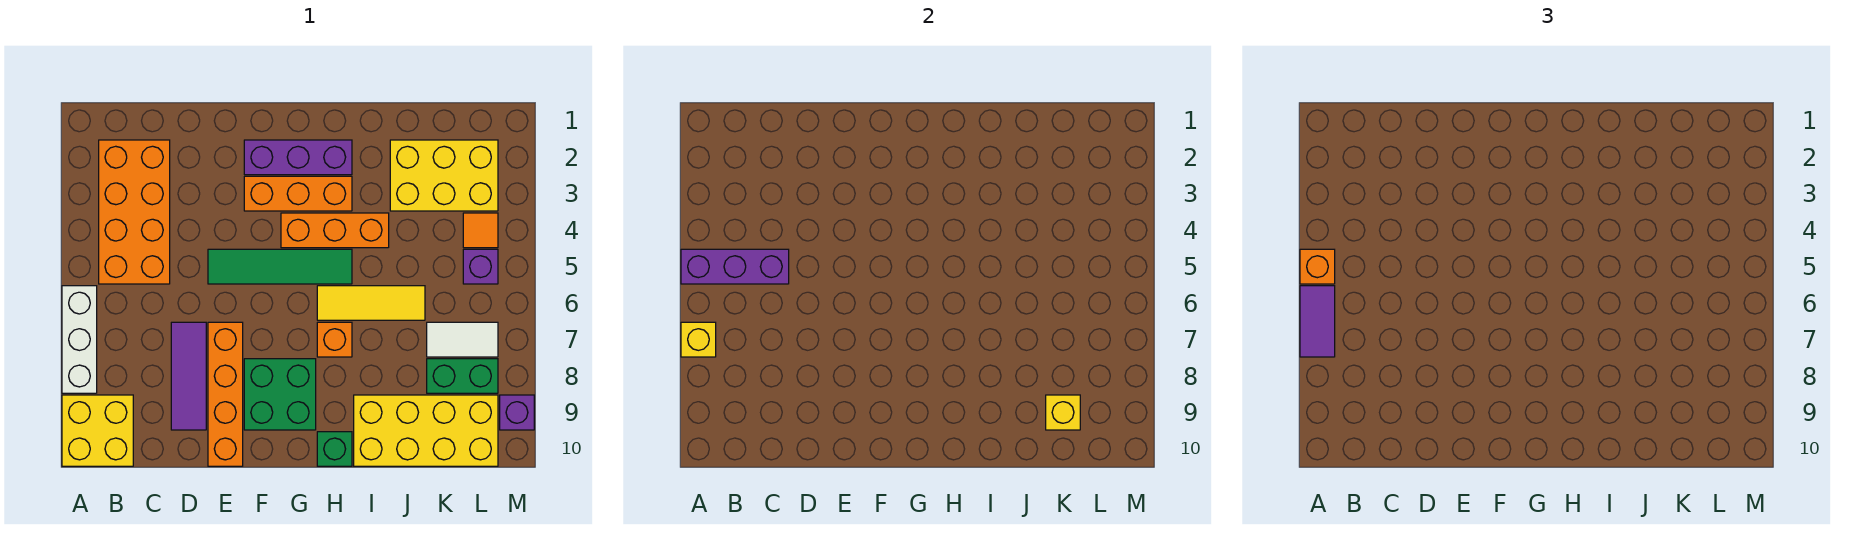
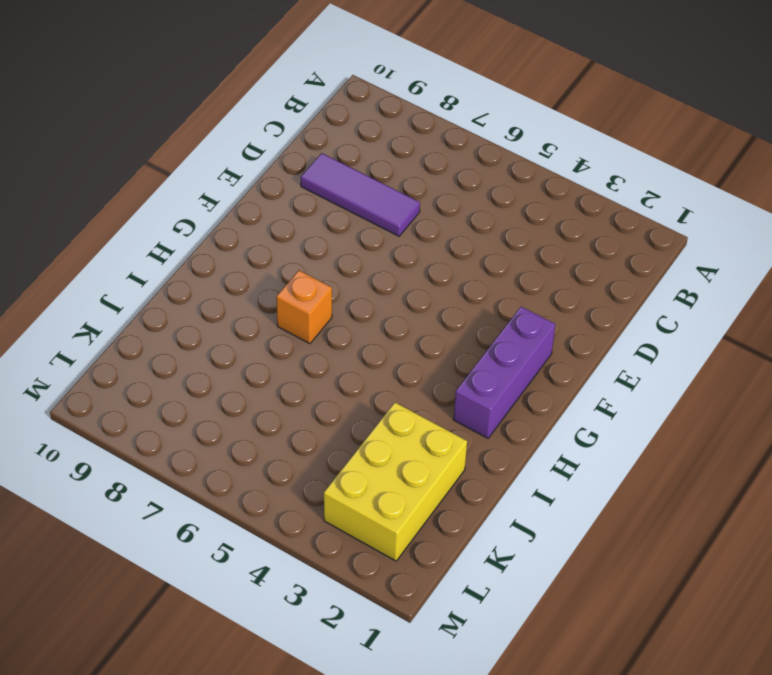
none -> white brick A6:A8 level 1
none -> yellow brick A9:B10 level 1
none -> orange brick B2:C5 level 1

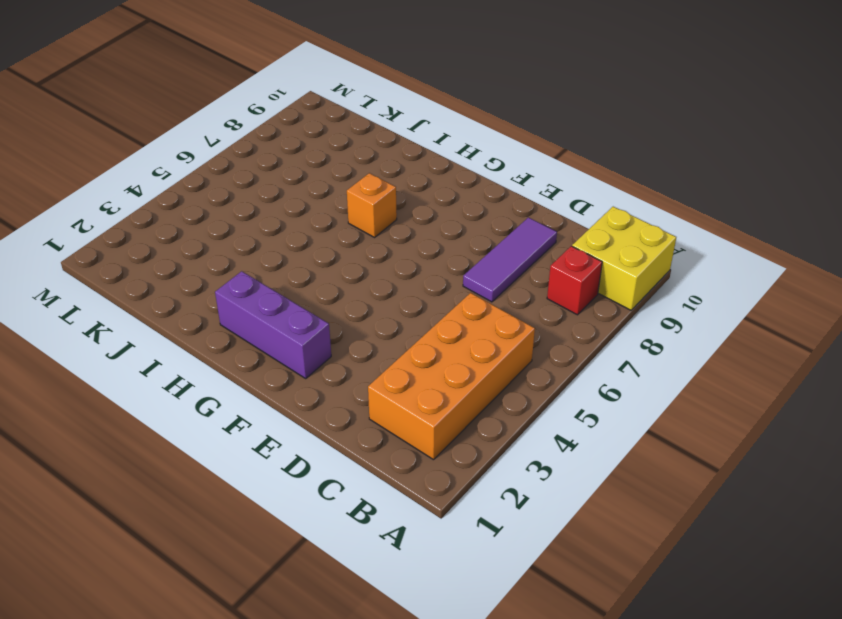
red brick B8 level 1 -> none
none -> white brick A6:A8 level 1
none -> green tile E5:H5 level 1
none -> orange brick E7:E10 level 1

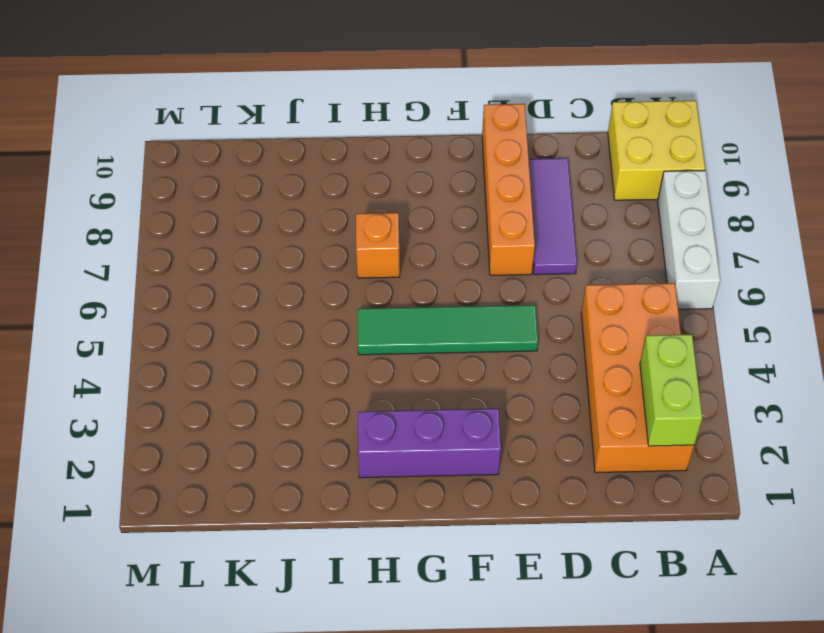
lime brick B2:B3 level 2 -> none
none -> orange brick F3:H3 level 1
none -> green brick F8:G9 level 1
none -> orange brick G4:I4 level 1

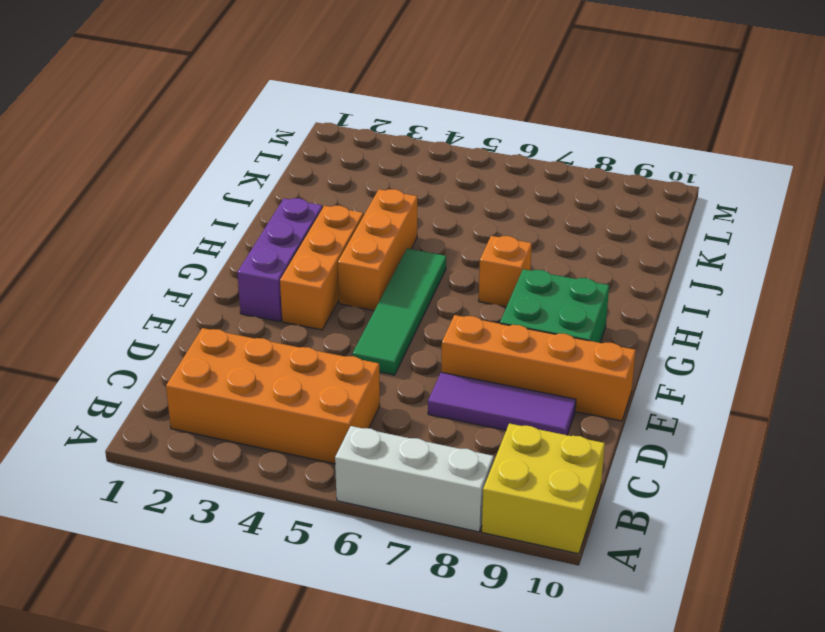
none -> yellow tile H6:J6 level 1
none -> green brick H10 level 1
none -> yellow brick I9:L10 level 1

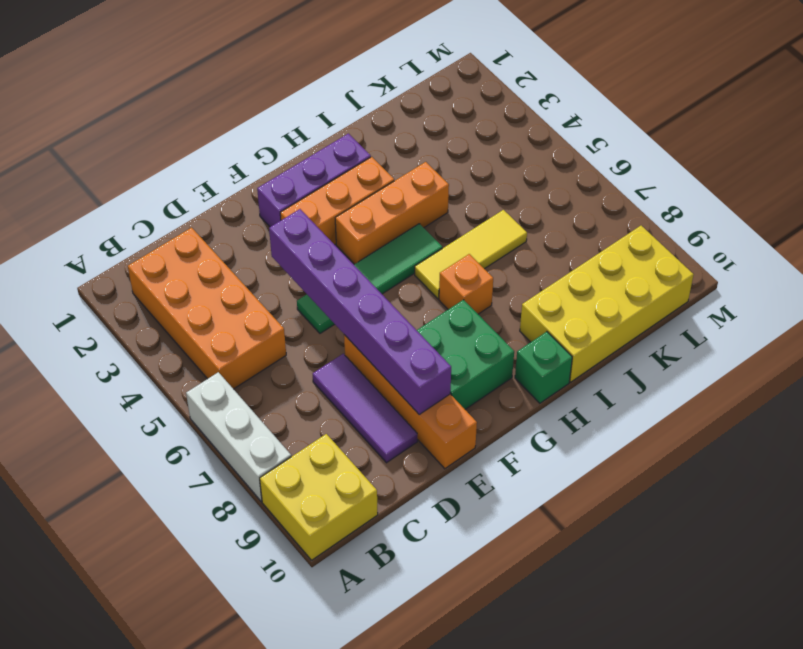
purple brick E4:E9 level 2 -> none
none -> yellow brick J2:L3 level 1
none -> white tile K7:L7 level 1
none -> green brick K8:L8 level 1

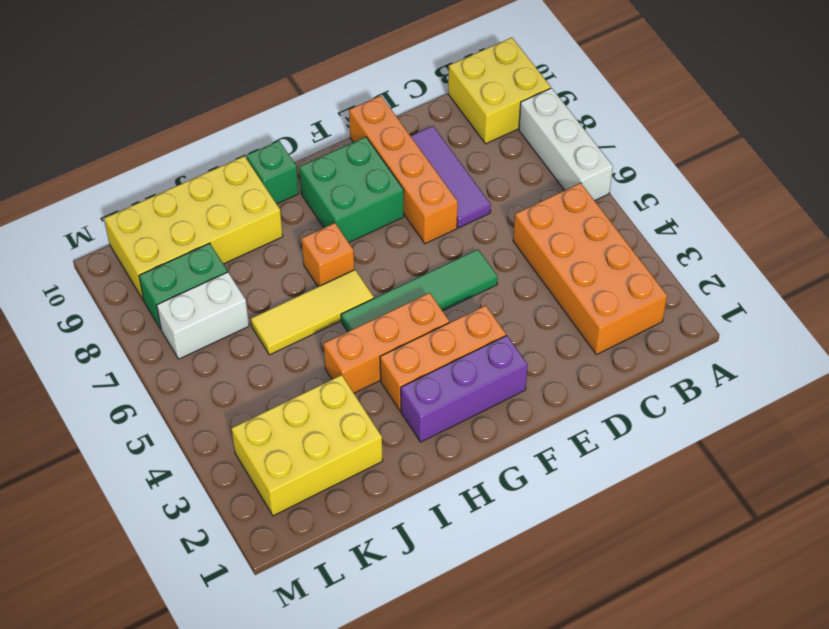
white brick K7:L7 level 1 -> white tile K7:L7 level 1
none -> orange tile L4 level 1
none -> purple brick L5 level 1
none -> purple brick M9 level 1

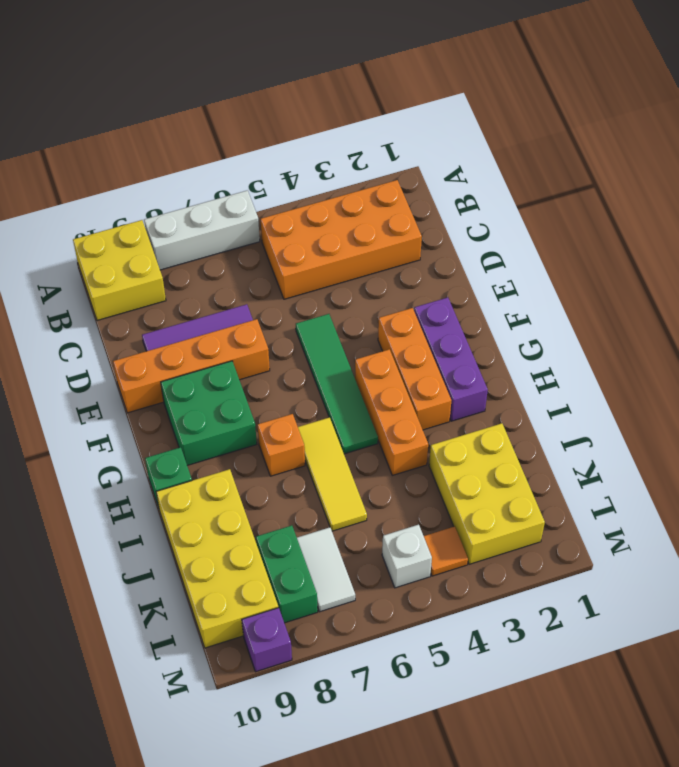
white brick L5 level 1 -> purple brick L5 level 1
none -> purple brick A5:C5 level 2
none -> yellow brick A7 level 2
none -> yellow brick K9 level 2

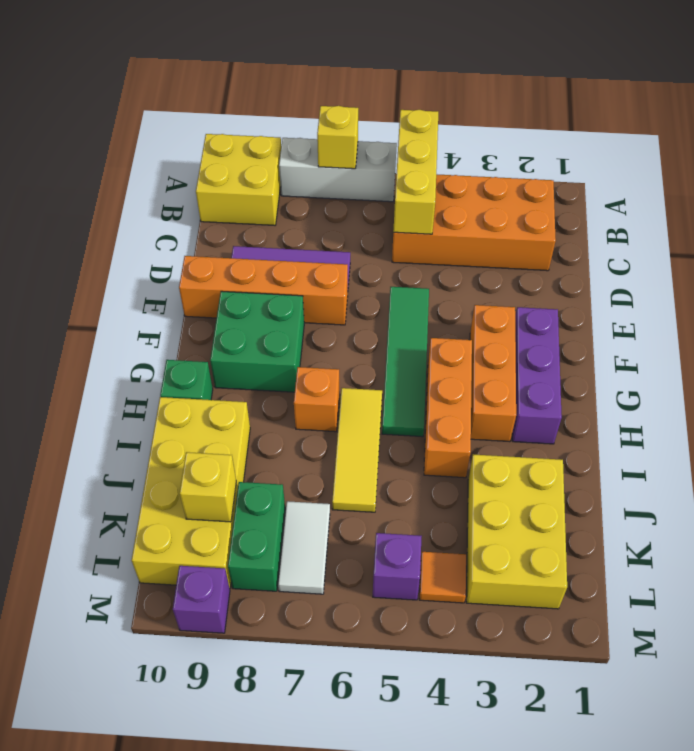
yellow brick A5:C5 level 2 -> purple brick A5:C5 level 2
none -> orange brick A5 level 3
none -> purple tile A6:A7 level 3

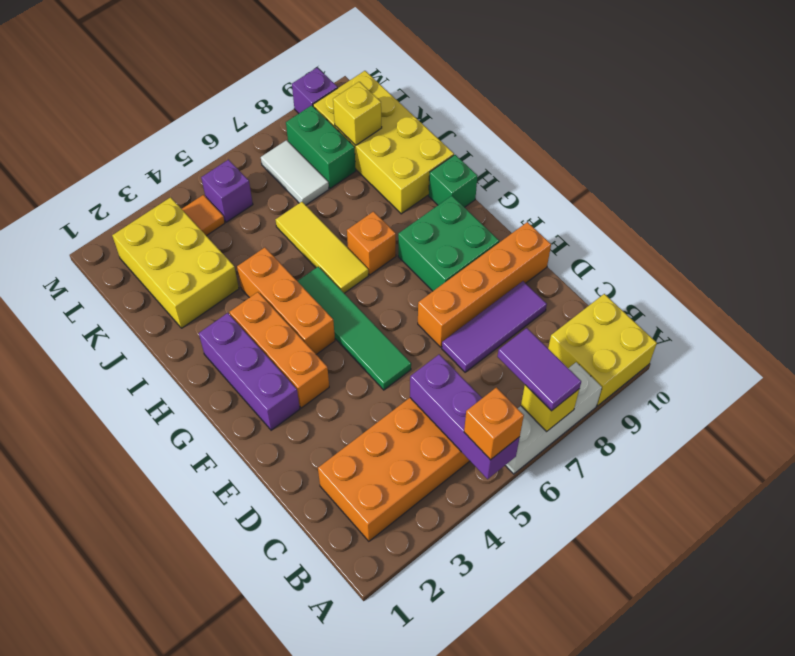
purple tile A7:B7 level 3 -> purple tile A6:A7 level 3

